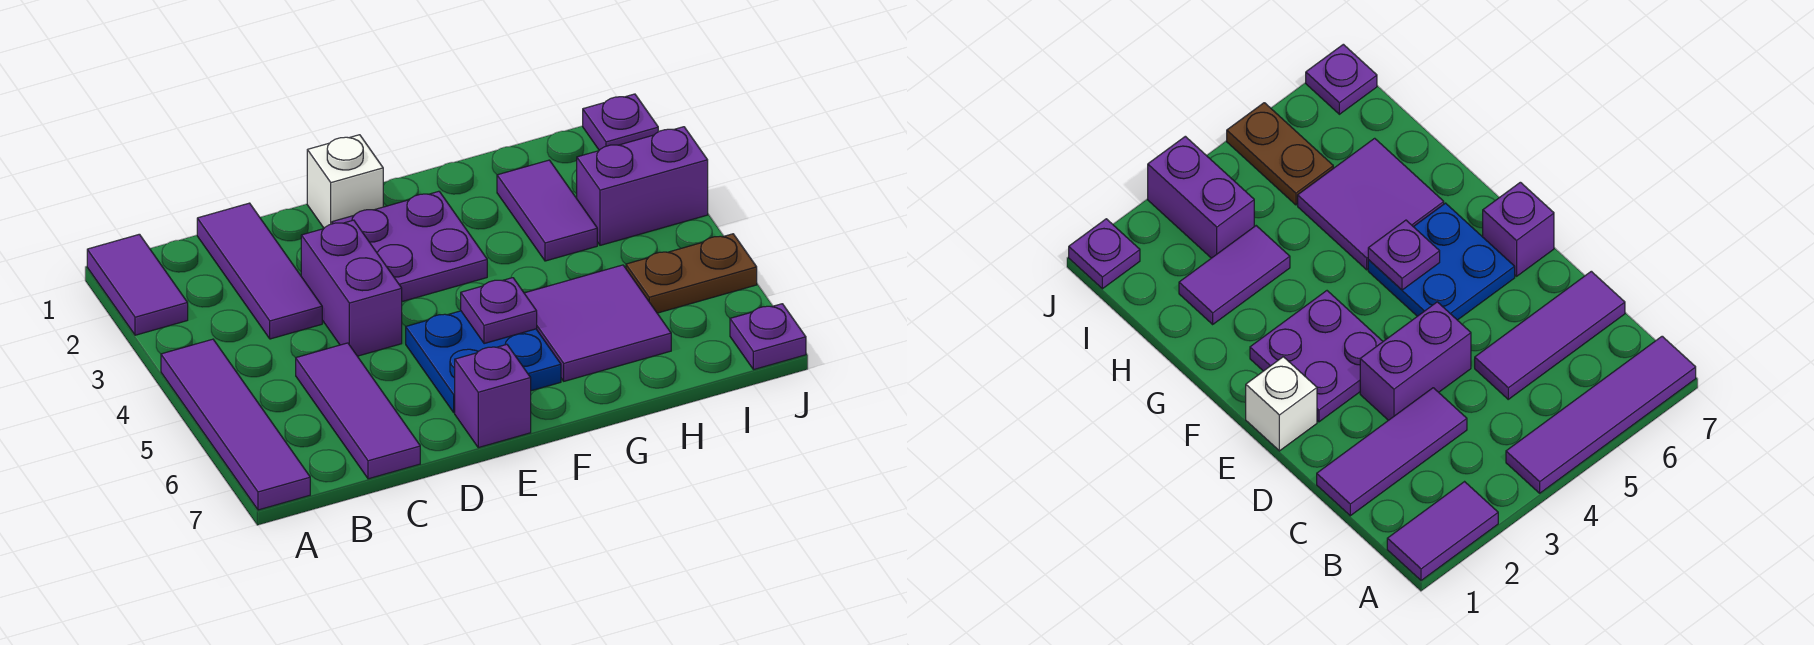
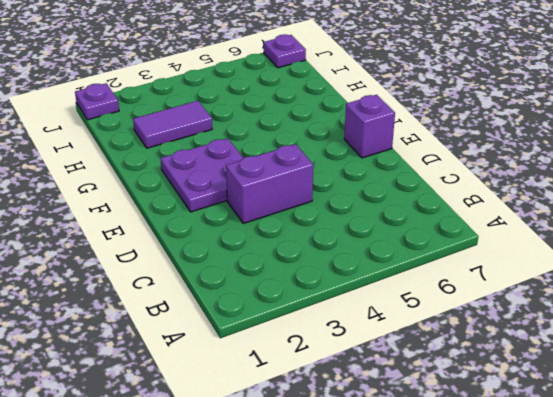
none -> purple tile A1:A2 level 1
none -> purple tile A4:A7 level 1
none -> purple tile C1:C3 level 1

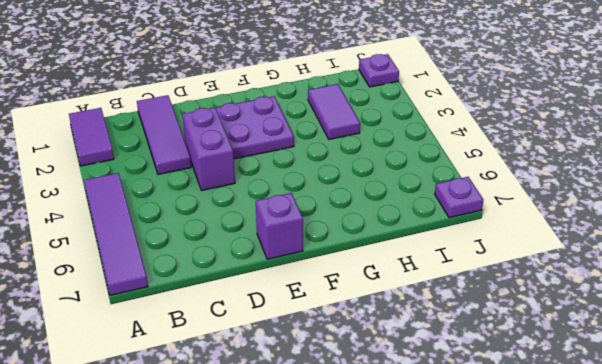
none -> purple tile C5:C7 level 1
none -> white brick E1 level 1
none -> blue plate E5:F6 level 1

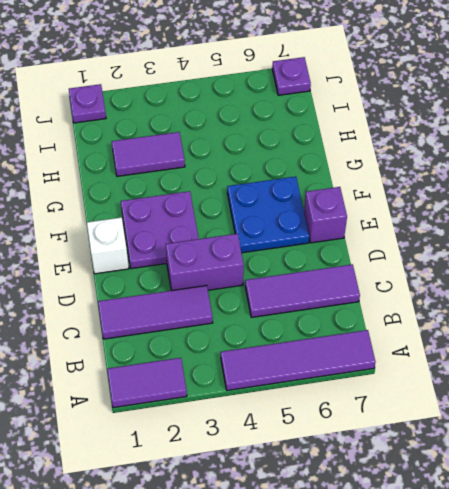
none -> purple tile G5:H6 level 1
none -> purple brick I3:J3 level 1
none -> brown plate I5:J5 level 1

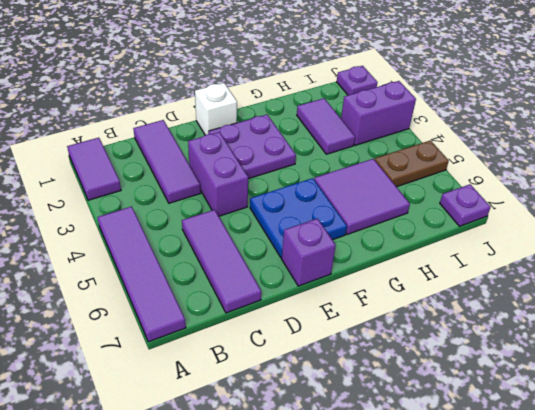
none -> purple plate F5 level 2

